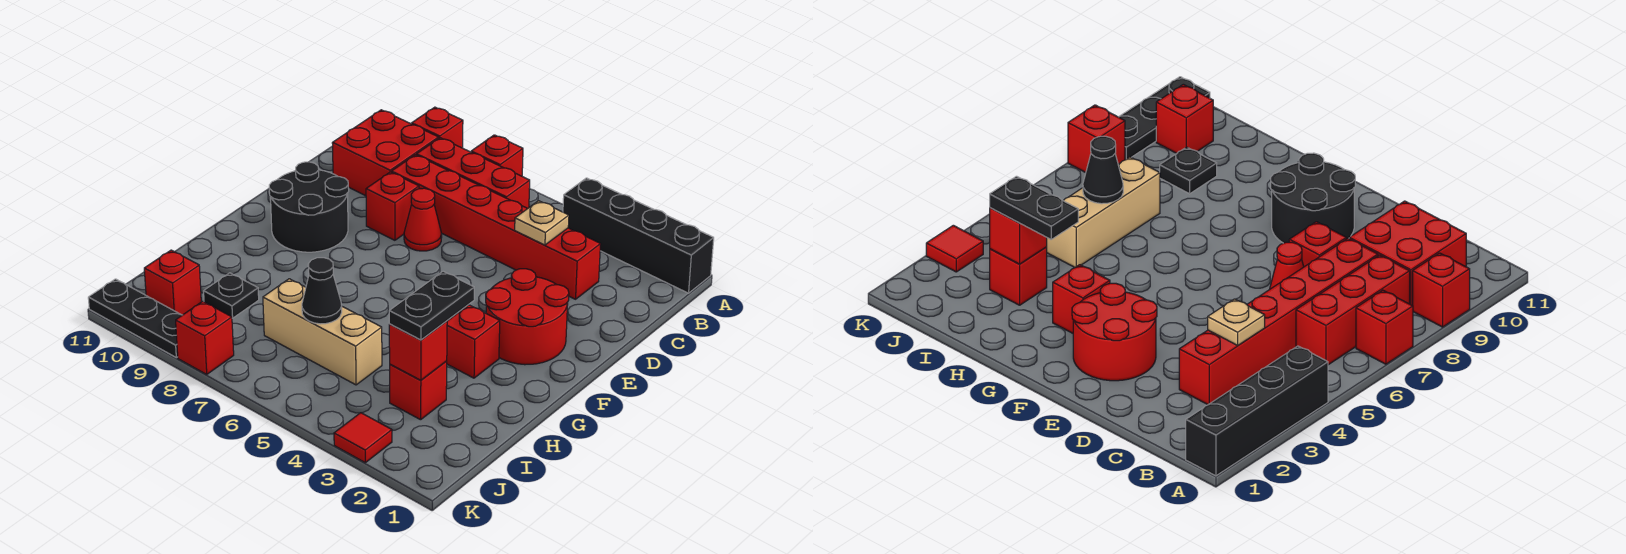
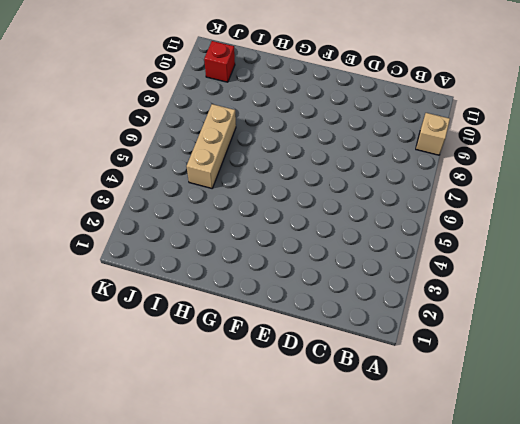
tan brick A9 level 1 -> red brick A9 level 1
none -> black brick A1:A4 level 1
none -> red brick A7 level 1
none -> red brick B6:B8 level 1

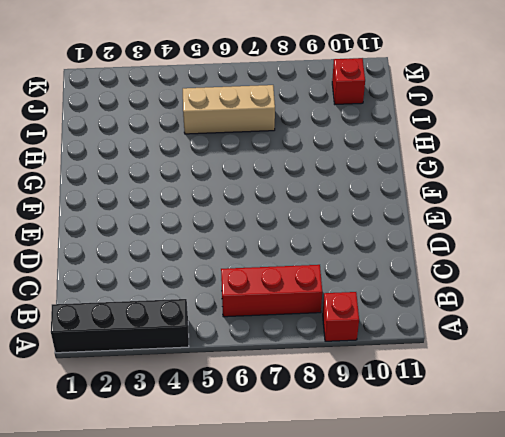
none -> red brick A7 level 1
none -> red brick B9:C10 level 1
none -> red brick C3:C8 level 1

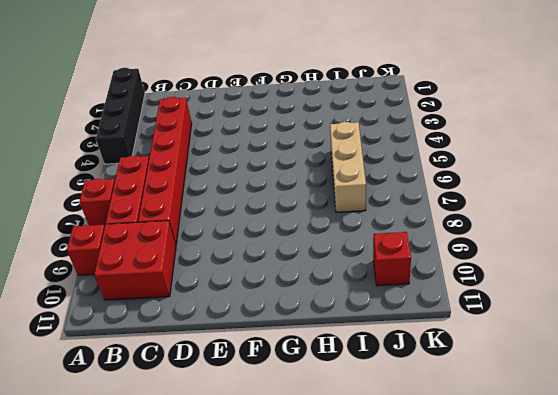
none -> red cone D7 level 1
none -> red brick D8 level 1
none -> red round brick E2:F3 level 1

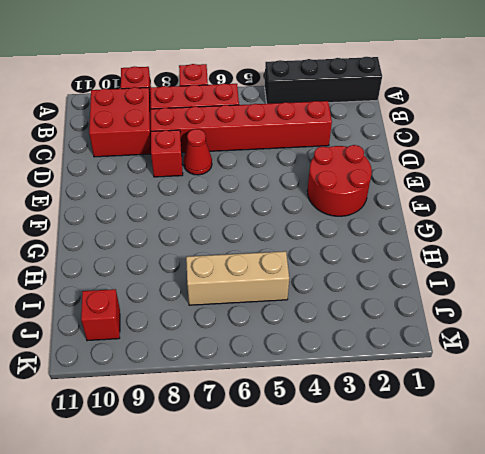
none -> black round brick E9:F10 level 1
none -> red brick G3 level 1
none -> red brick I3 level 1

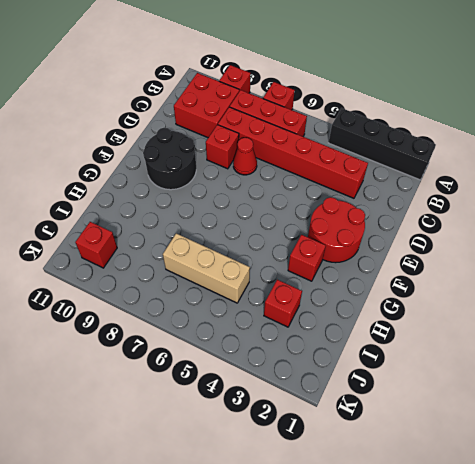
none -> black plate I9 level 1
none -> red tile K3 level 1
none -> red brick K8 level 1

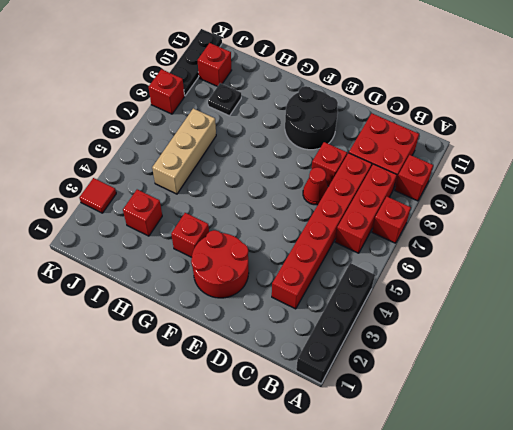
none -> tan plate C4 level 2
none -> red brick I3 level 2
none -> black cone I6 level 2

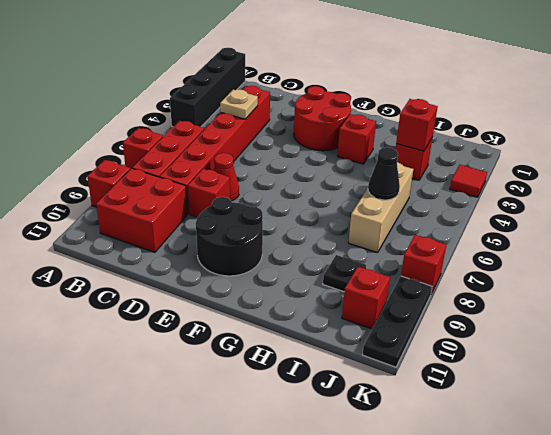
none -> black plate H3:I3 level 3

